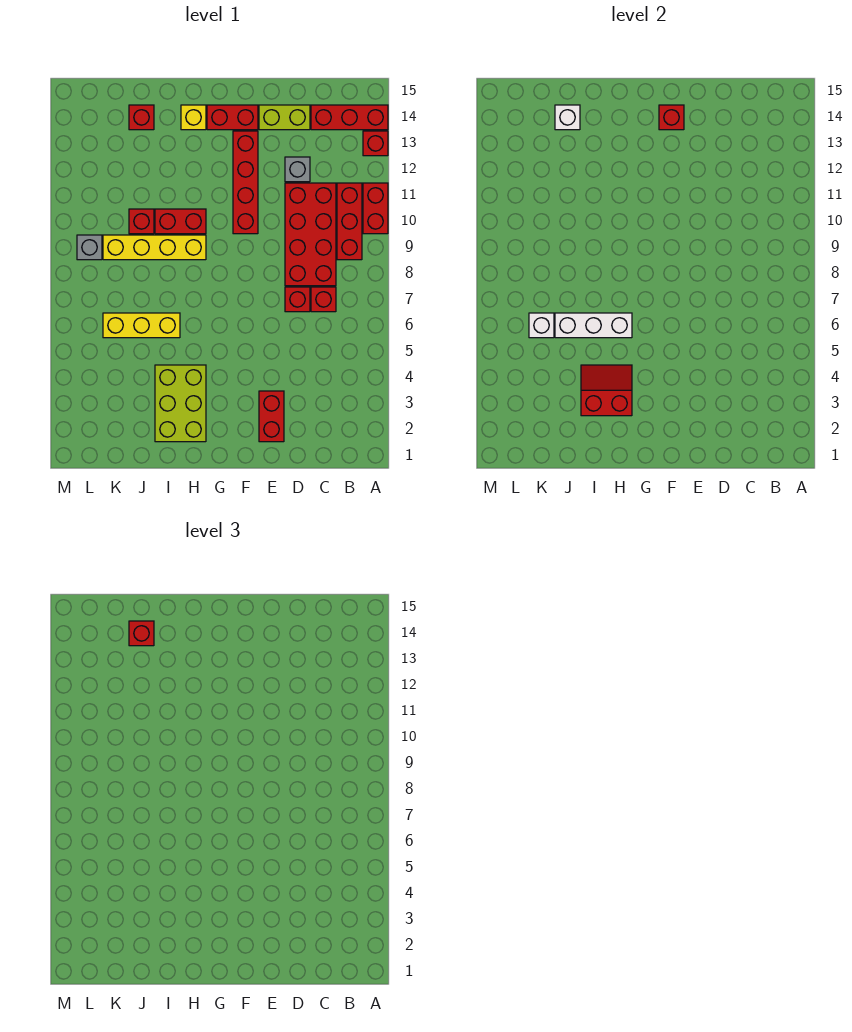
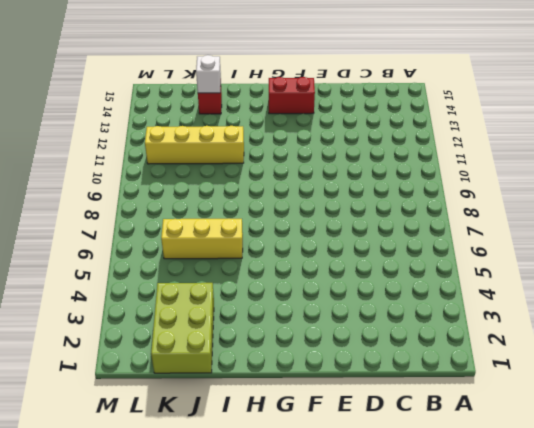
yellow brick I11:L11 level 1 -> yellow brick H9:K9 level 1
lime brick J1:K3 level 1 -> lime brick H2:I4 level 1
none -> red brick A10:A11 level 1
none -> red brick A13 level 1
none -> red brick A14:C14 level 1

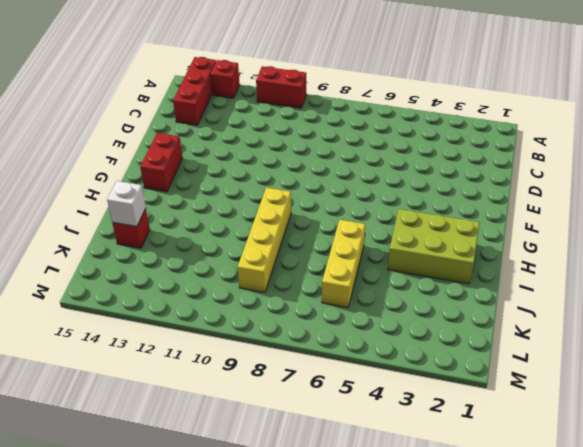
none -> red brick B9:B11 level 1
none -> red brick C7 level 1
none -> red brick C8:D11 level 1

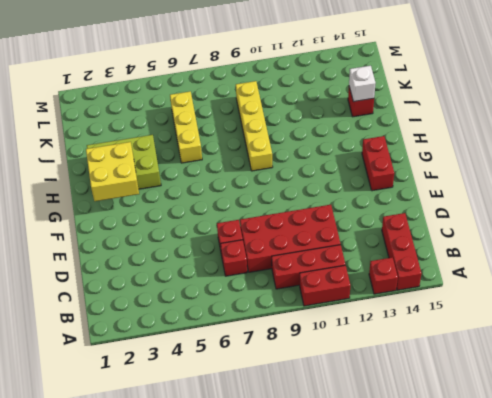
yellow brick G2:H3 level 2 -> red slope H3:I4 level 2 top 3
none -> grey brick D12 level 1
none -> lime brick D14:E14 level 1
none -> red brick E2:E3 level 1

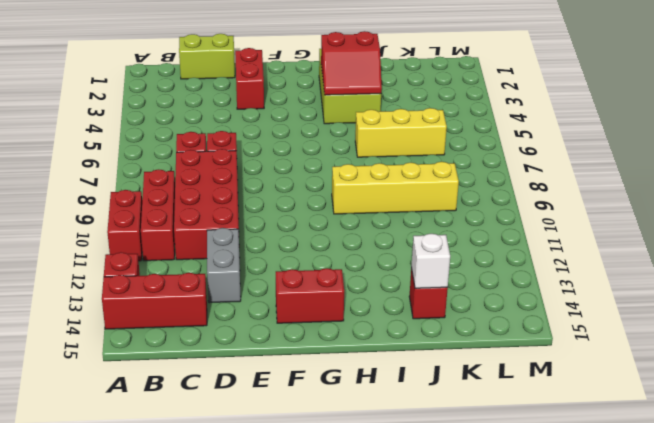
lime brick C1:D1 level 1 -> lime brick D14:E14 level 1
grey brick D12:D13 level 1 -> grey brick D12 level 1
none -> red brick F10:F13 level 1
none -> red brick H10:I10 level 1
none -> yellow brick H14 level 1

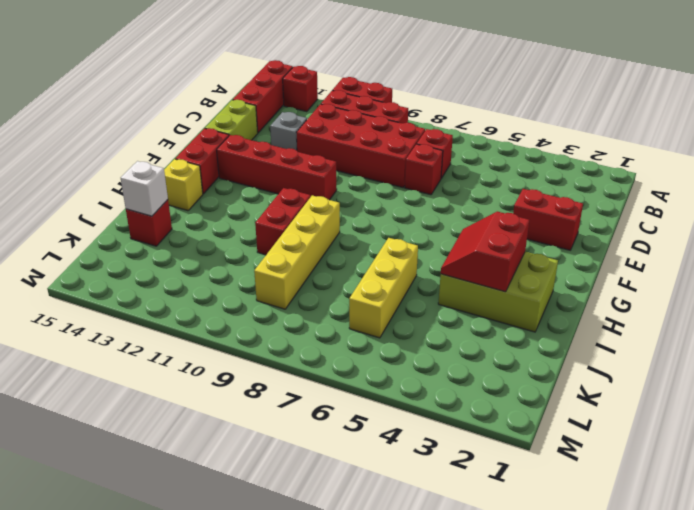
none -> red brick J10 level 1
none -> grey brick L9 level 1
none -> red brick F14 level 2

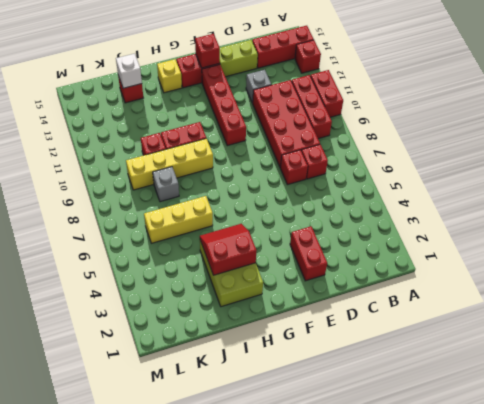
grey brick J8 level 1 -> grey brick L9 level 1
none -> white brick H6:J6 level 2
none -> white brick K6 level 2
none -> red brick J14 level 3

